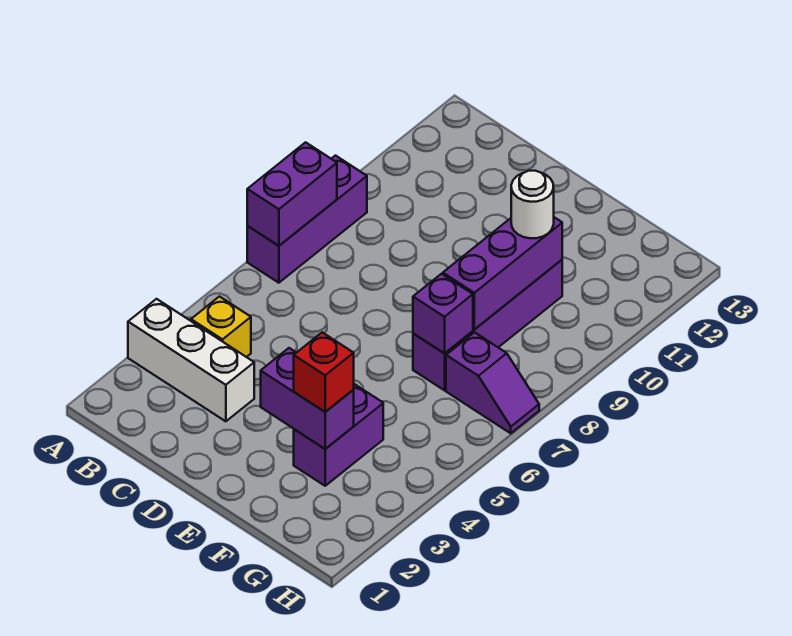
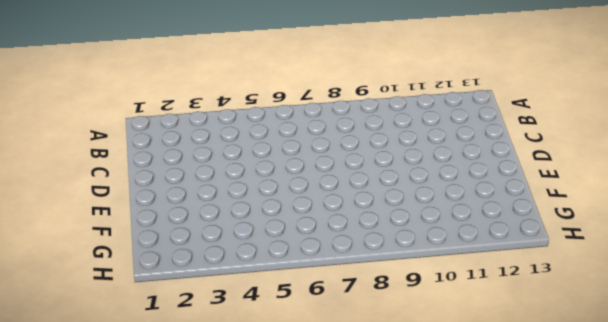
none -> white brick A3:C3 level 1
none -> purple brick A7:A9 level 1
none -> yellow brick B4 level 1

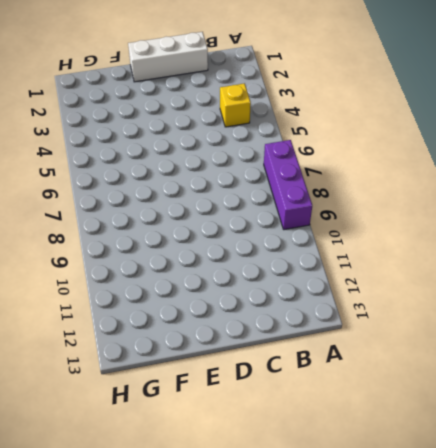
white brick C1:E1 level 1 -> white brick A3:C3 level 1
none -> purple brick F3:F4 level 1
none -> purple brick F7:F10 level 1
none -> purple slope G7:H7 level 1 top G

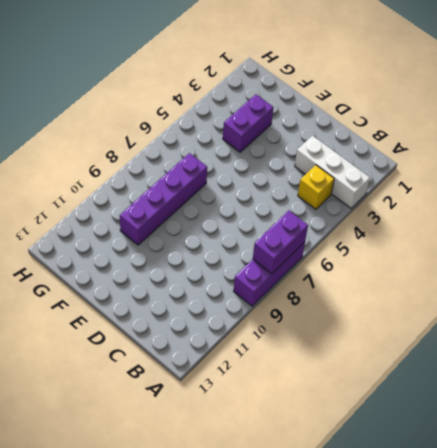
none -> purple slope G7:H7 level 1 top G
none -> purple brick E3:F3 level 2
none -> purple brick F7 level 2

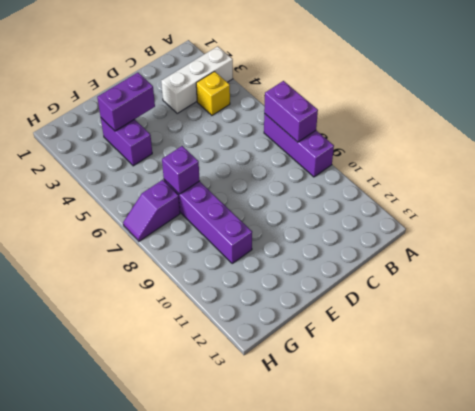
none -> purple brick F8:F10 level 2
none -> red brick F3 level 3
none -> white round brick F10 level 3

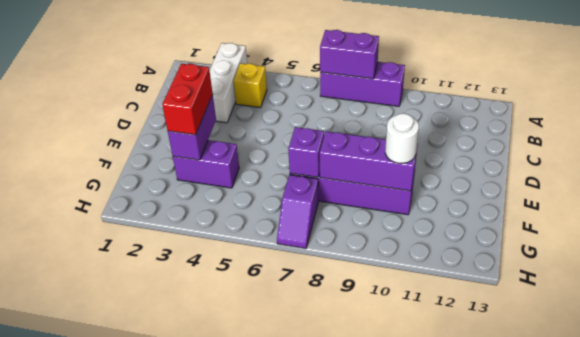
red brick E3:F3 level 3 -> red brick F3 level 3

